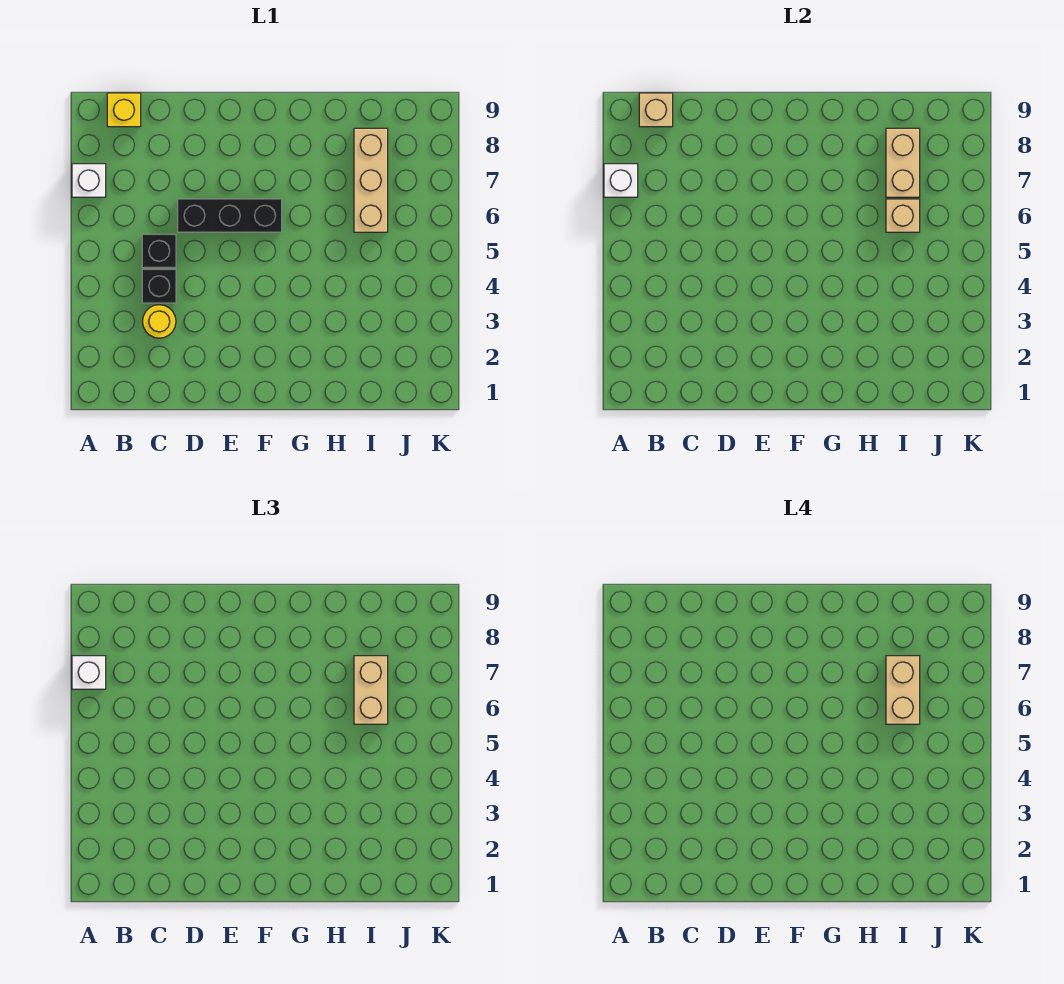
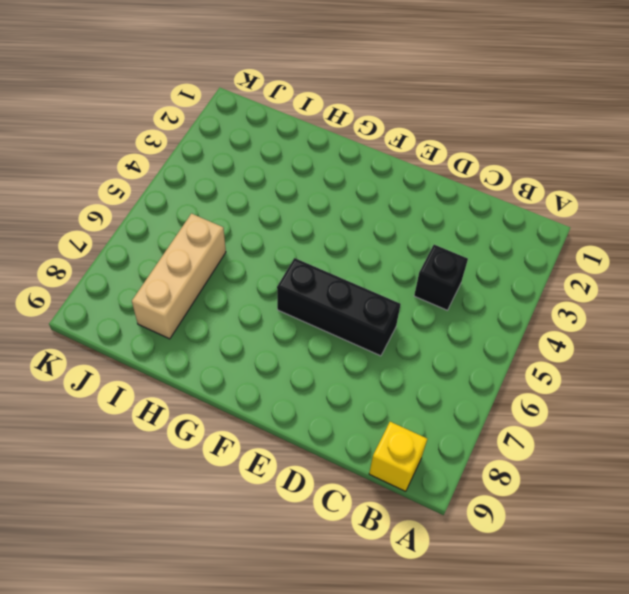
none -> white brick A7 level 1
none -> yellow round brick C3 level 1
none -> black brick C5 level 1

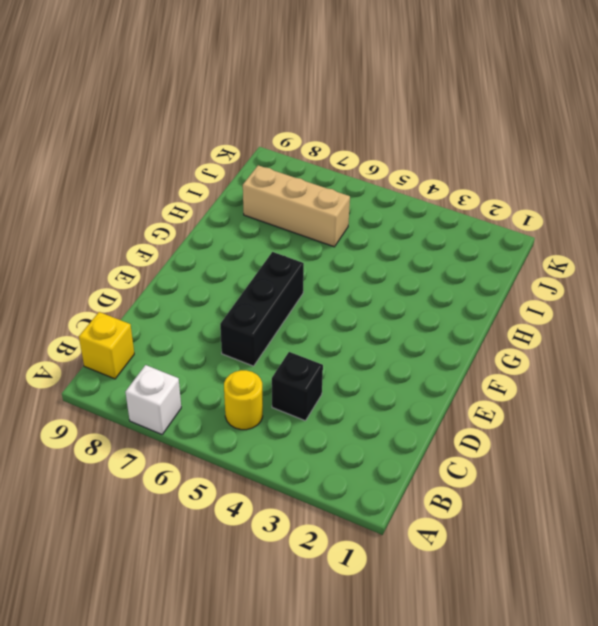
yellow round brick B5 level 1 -> yellow round brick C3 level 1
none -> black brick C5 level 1
none -> white brick A7 level 2
none -> tan brick B9 level 2

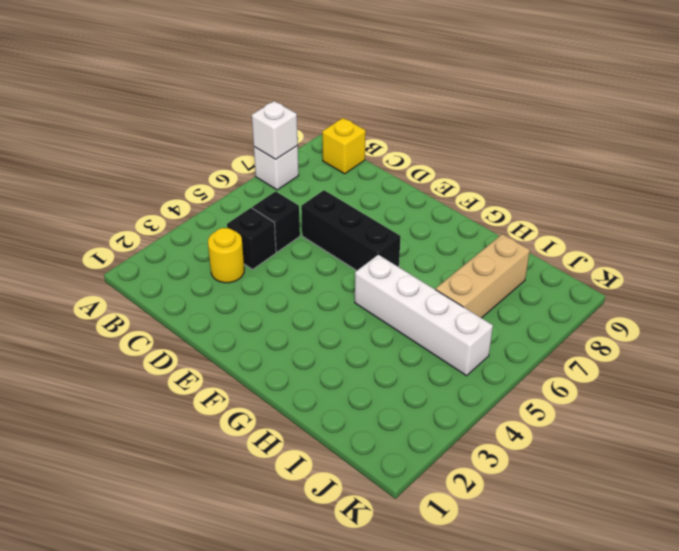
white brick G5:J5 level 1 -> none
none -> tan brick B9 level 2
none -> tan brick I6 level 2
none -> tan brick I7:I8 level 2

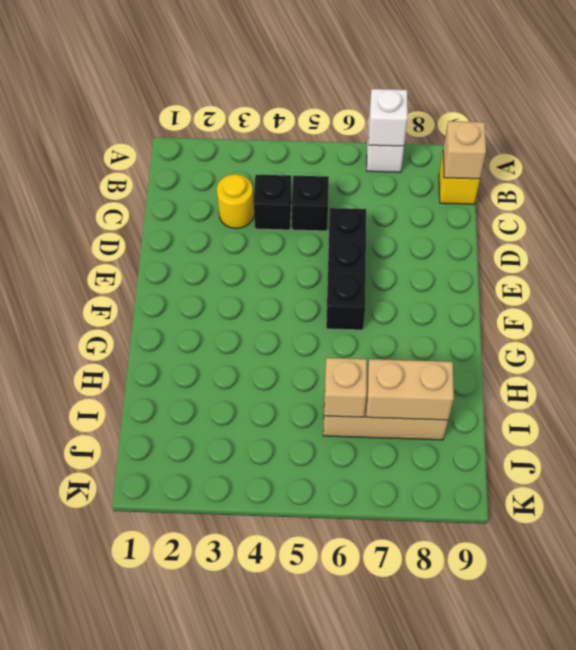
none -> white brick A7 level 3
none -> tan brick I6:I7 level 3
none -> tan brick I6:I7 level 4

